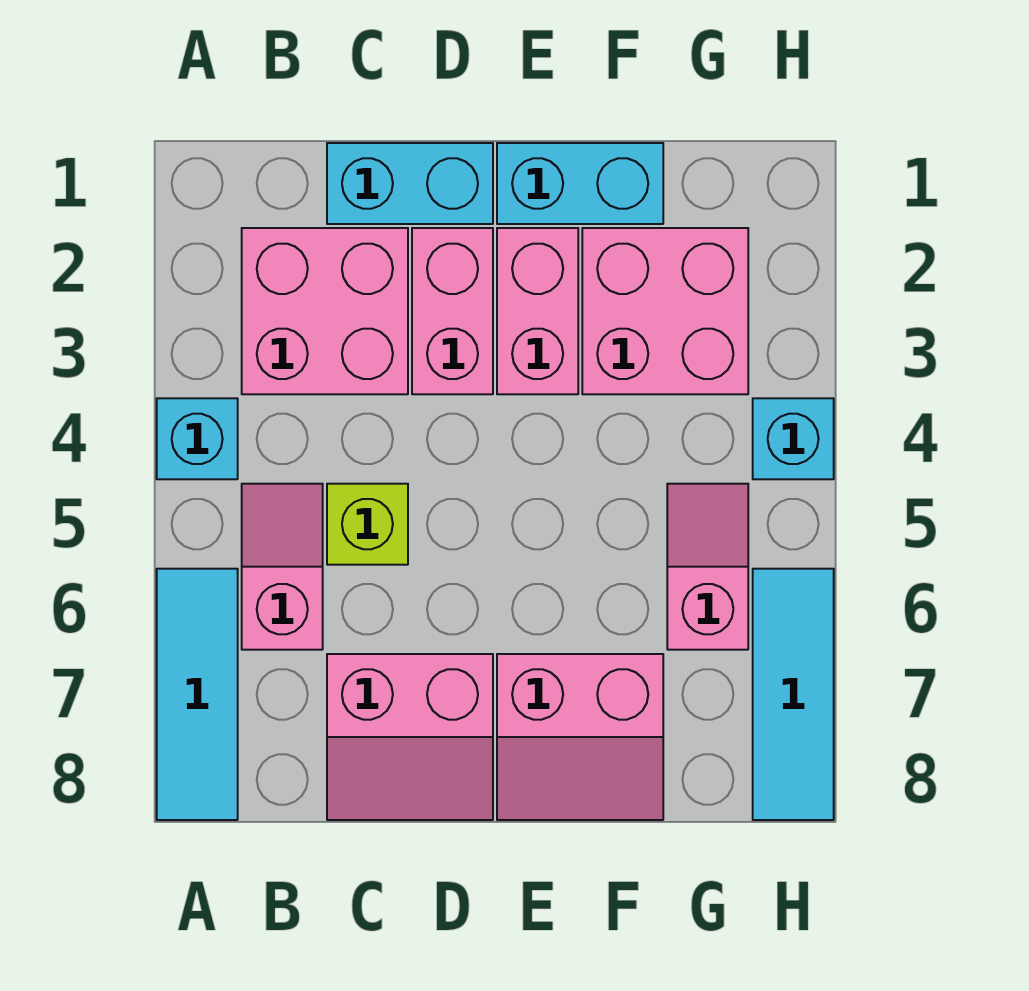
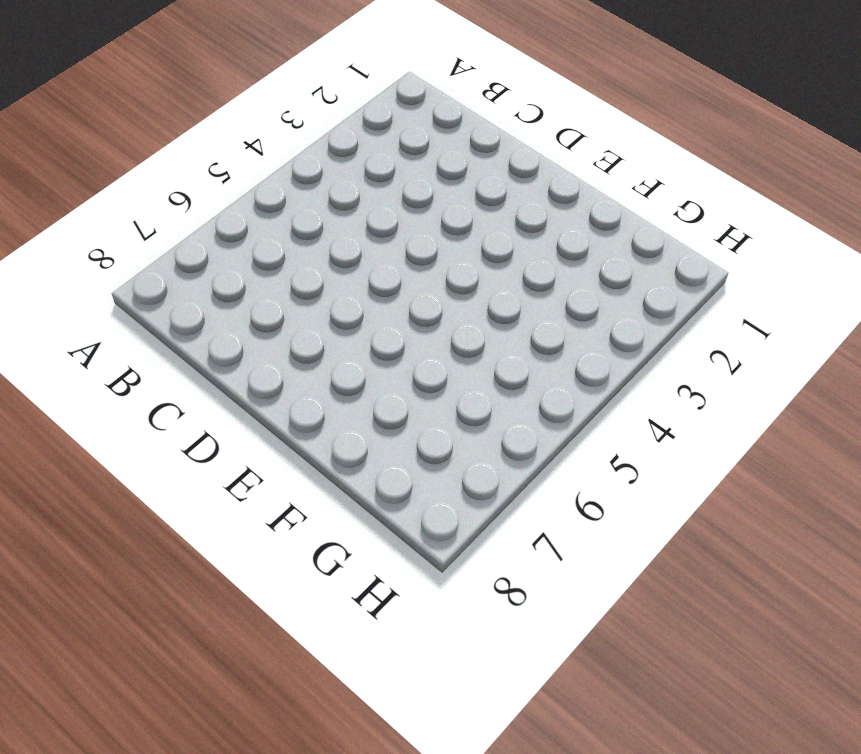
none -> cyan brick A4 level 1
none -> cyan tile A6:A8 level 1
none -> pink brick B2:C3 level 1

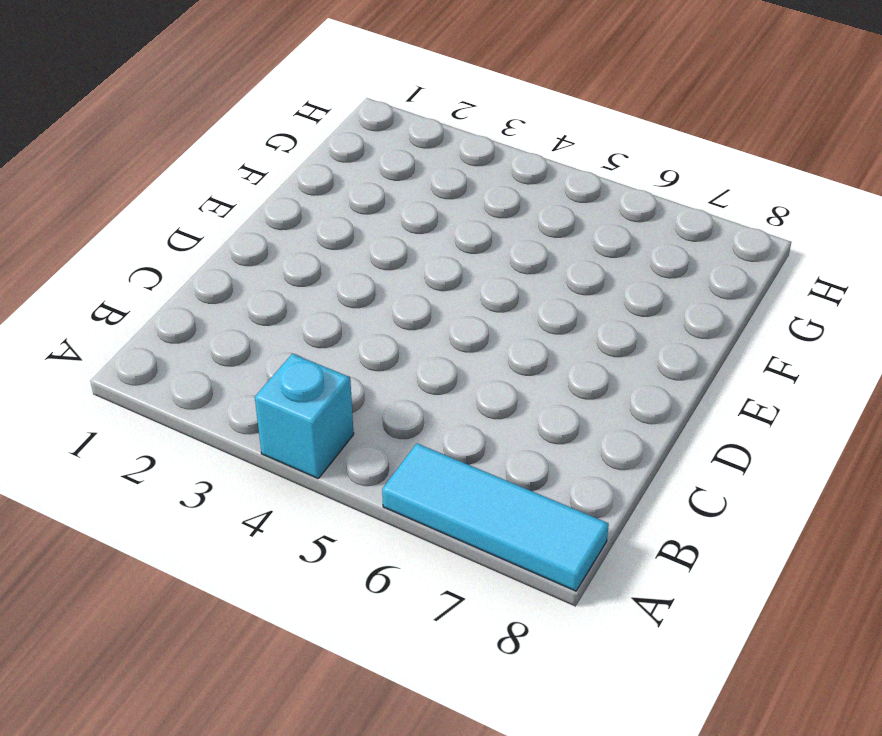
none -> pink brick B2:C3 level 1
none -> pink slope B5:B6 level 1 top 6
none -> cyan brick C1:D1 level 1

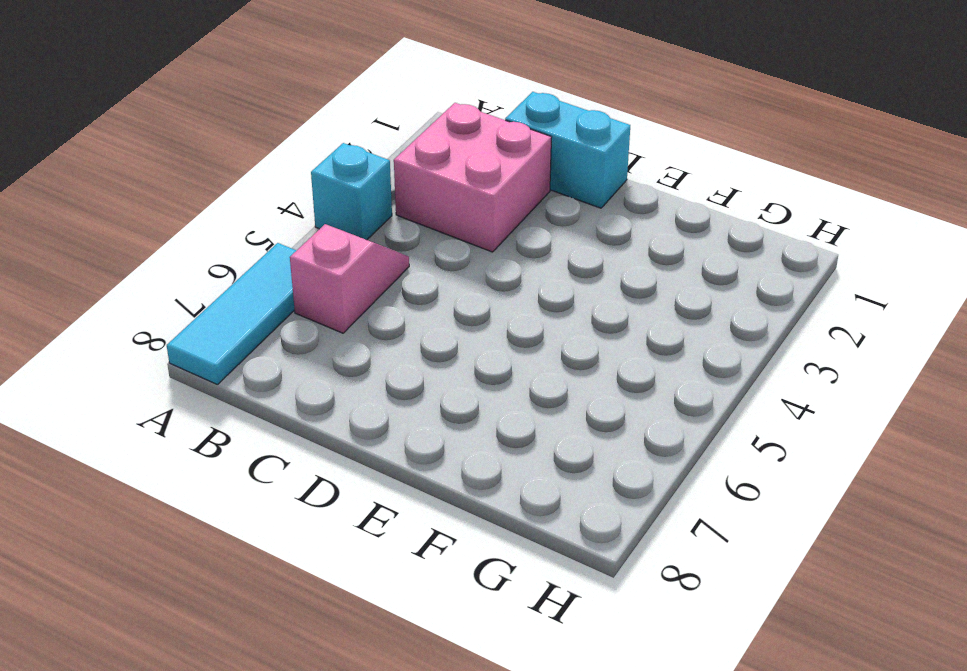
none -> lime brick C5 level 1
none -> pink slope C7:D8 level 1 top 7
none -> pink brick D2:D3 level 1

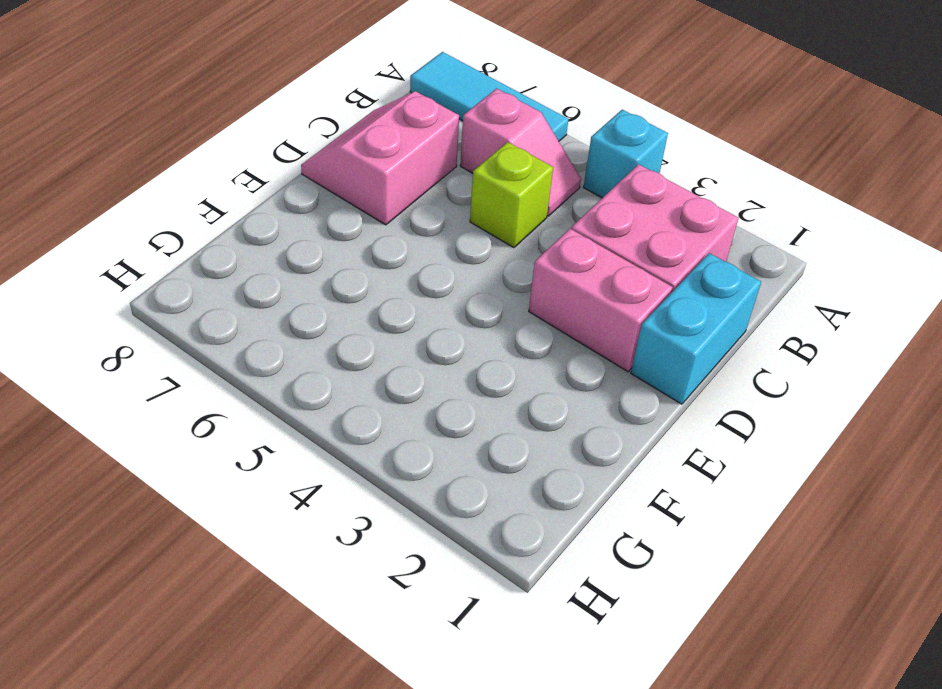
none -> cyan brick E1:F1 level 1
none -> pink brick E2:E3 level 1
none -> pink slope E7:F8 level 1 top 7

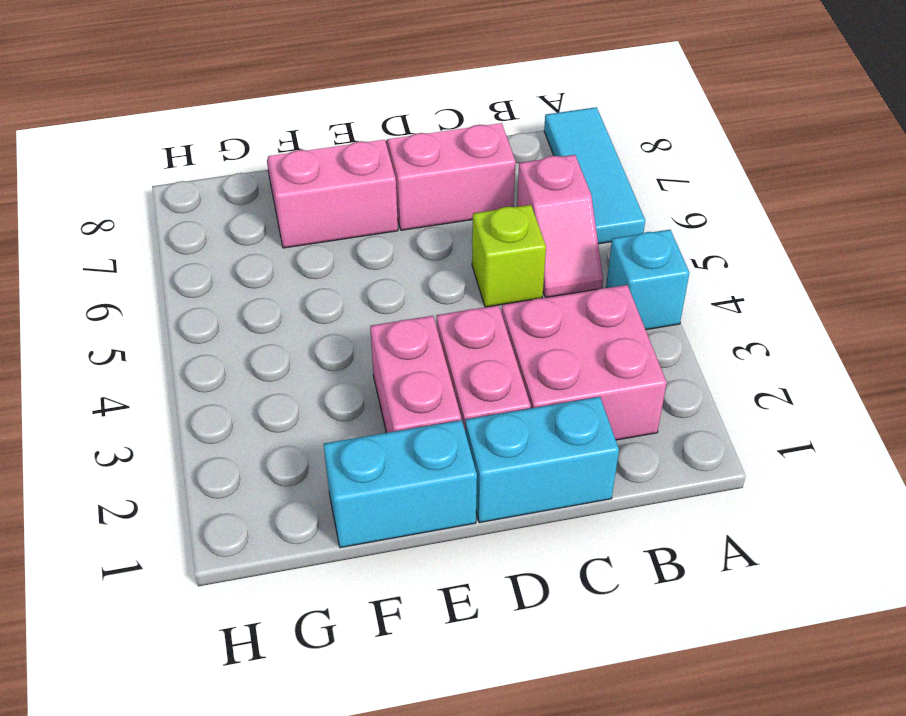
none -> pink brick F2:G3 level 1
none -> pink slope G5:G6 level 1 top 6
none -> cyan brick H4 level 1

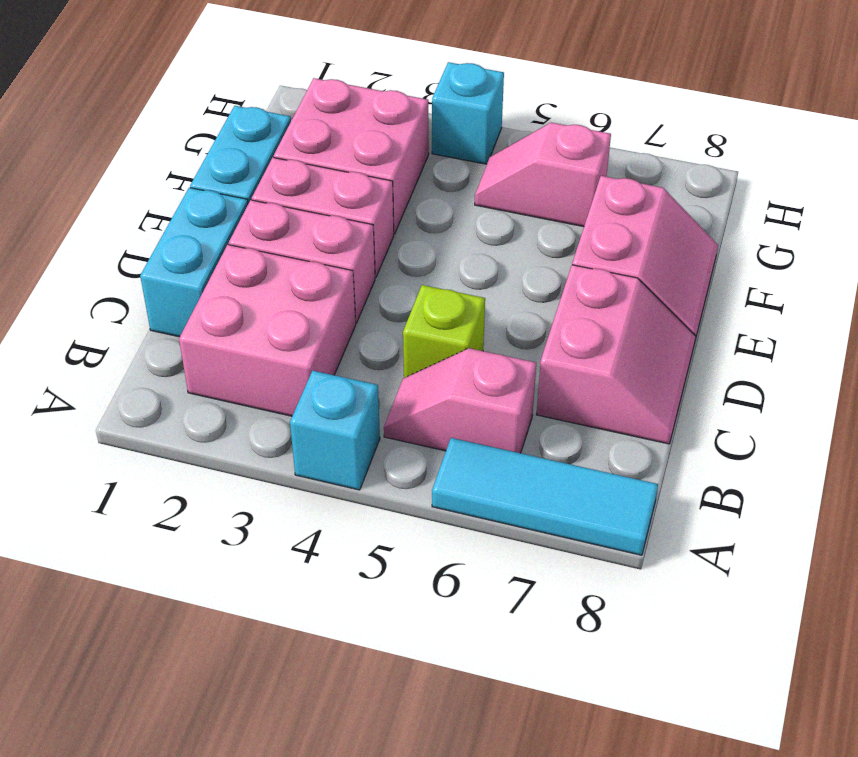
none -> cyan tile H6:H8 level 1

